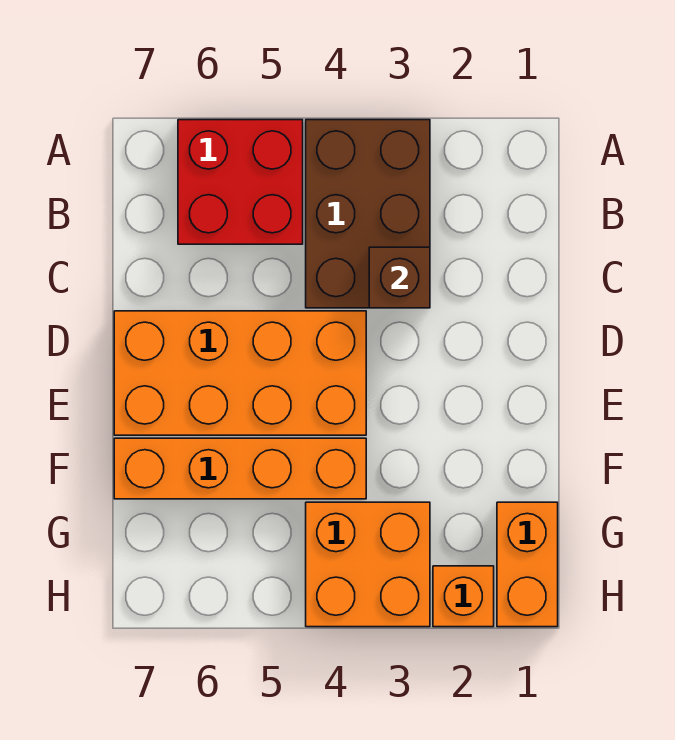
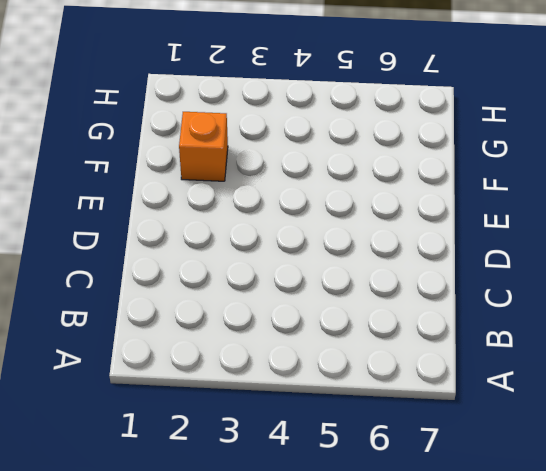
orange brick F2 level 1 -> orange brick H2 level 1
none -> brown brick A3:C4 level 1
none -> red brick A5:B6 level 1

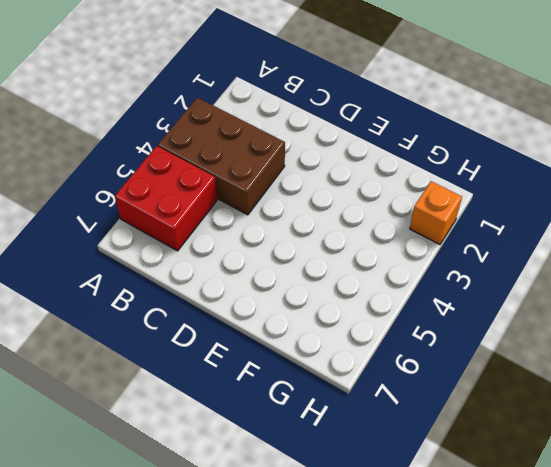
none -> orange brick D4:E7 level 1
none -> orange brick F4:F7 level 1

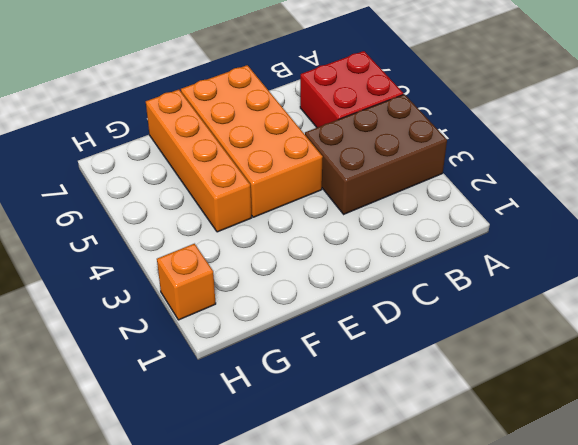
none -> orange brick G1:H1 level 1
none -> orange brick G3:H4 level 1

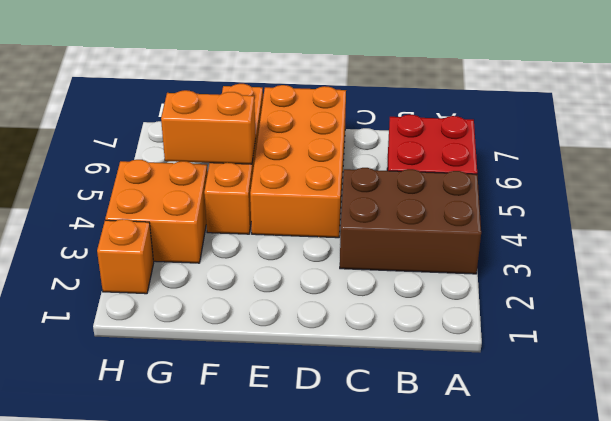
orange brick F5:G5 level 2 -> orange brick G1:H1 level 1
none -> brown brick C3 level 2

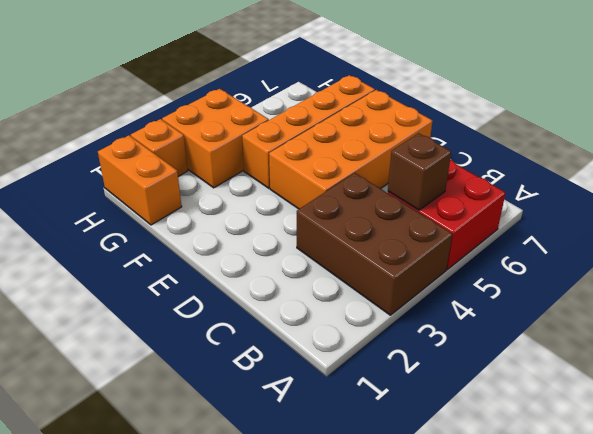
brown brick B5 level 2 -> brown brick C3 level 2

